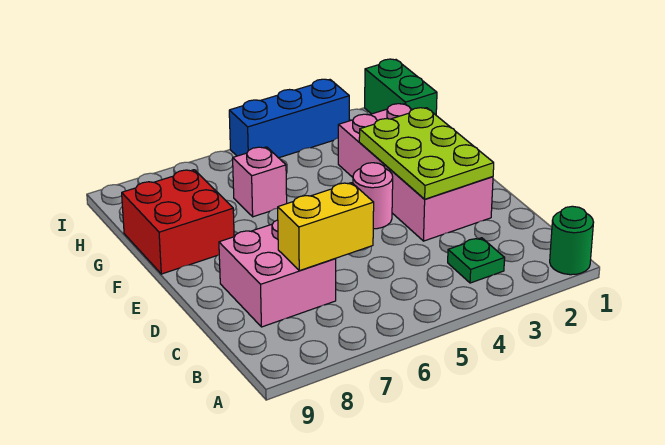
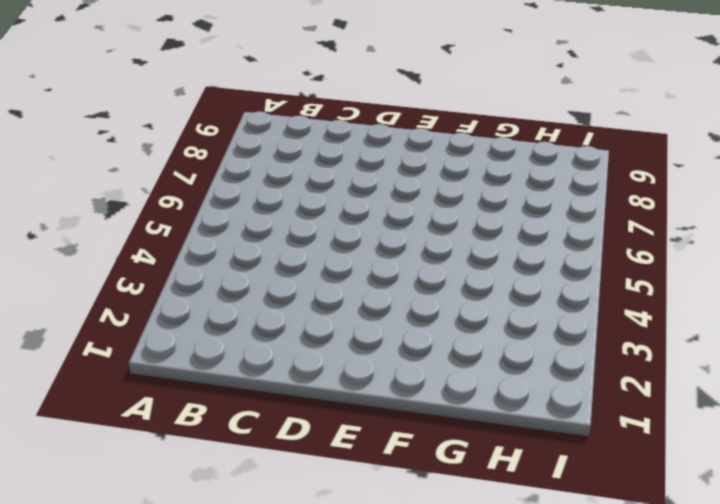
none -> green round brick A1 level 1
none -> green plate B3 level 1

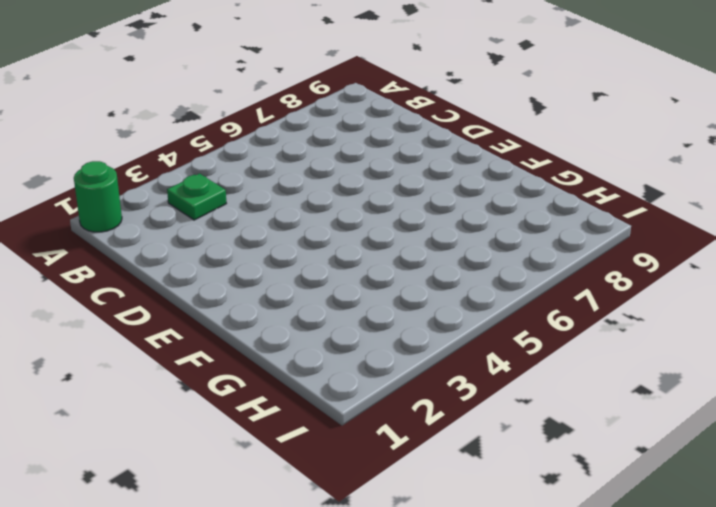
none -> pink brick C7:D8 level 1
none -> pink brick D2:G3 level 1

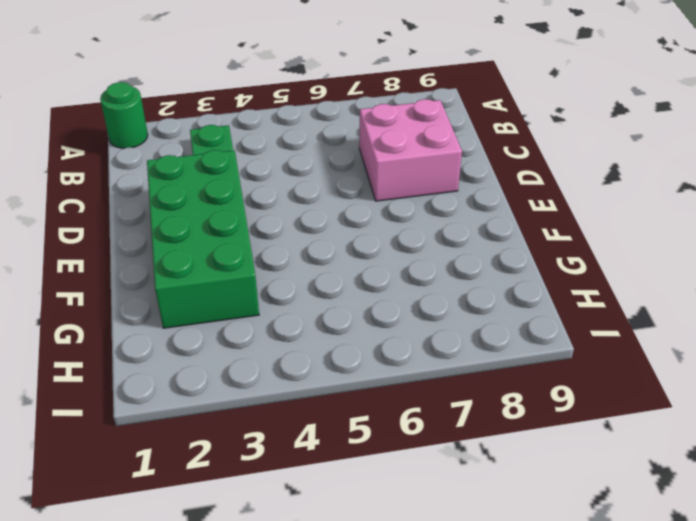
green brick D2:G3 level 1 -> pink brick D2:G3 level 1
none -> pink round brick E4 level 1
none -> red brick F8:G9 level 1

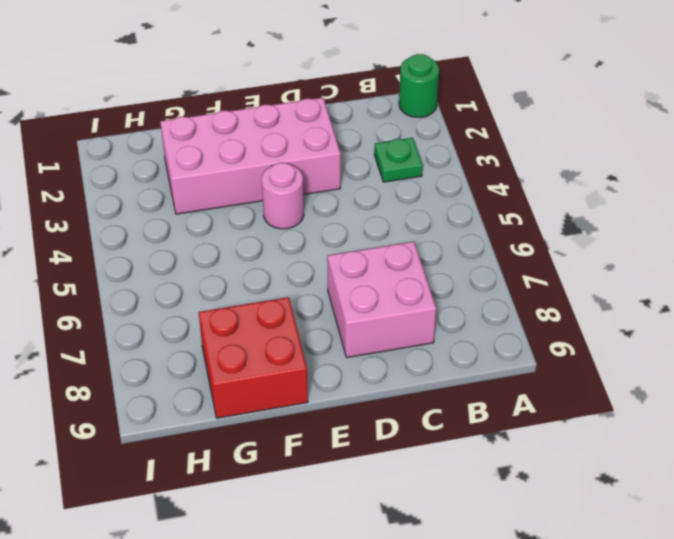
none -> pink brick G6 level 1
none -> green brick H1:I1 level 1

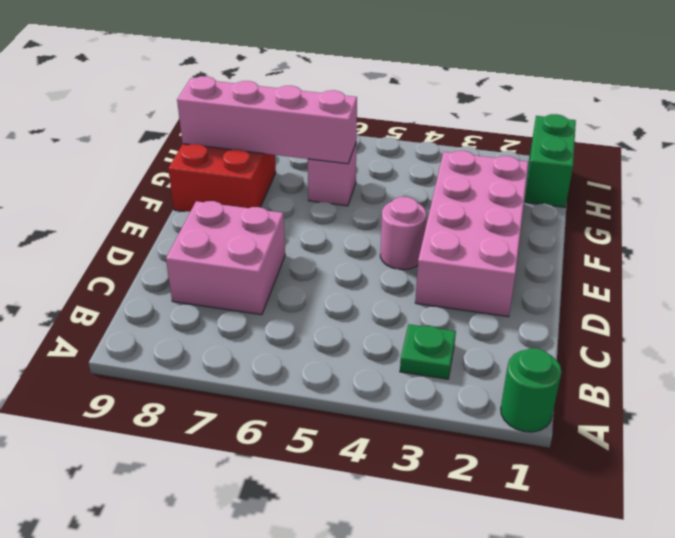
pink brick G6:G9 level 2 -> none
none -> blue brick I3:I5 level 1
none -> yellow brick C6:C7 level 2

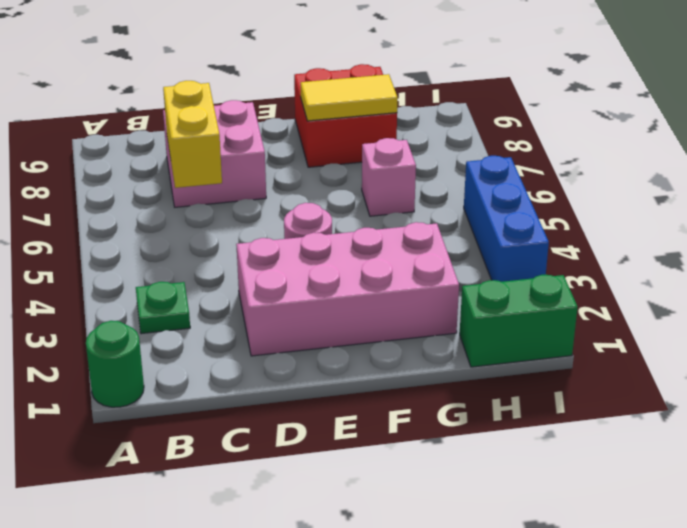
yellow tile F8:G8 level 2 -> none
none -> lime plate D2:F3 level 2

